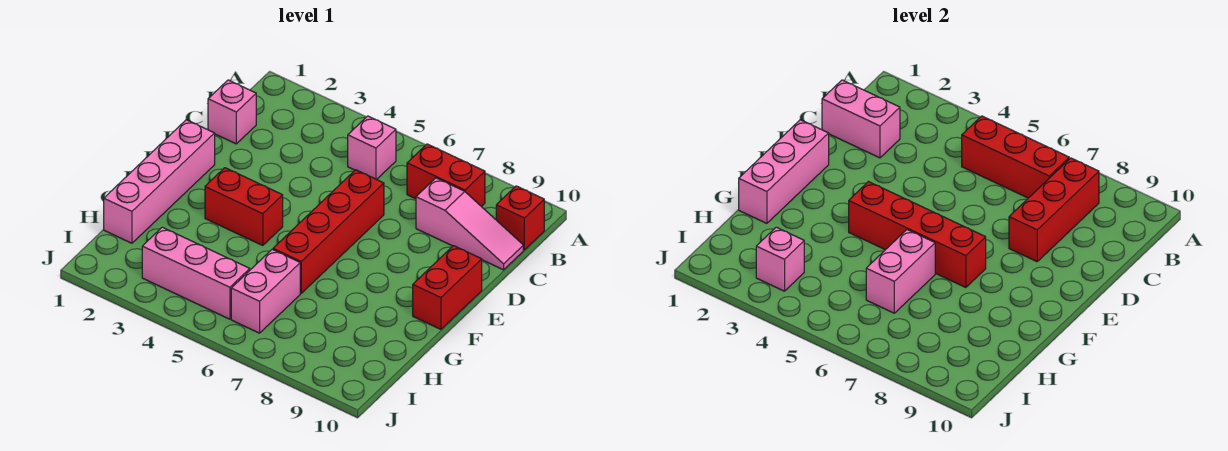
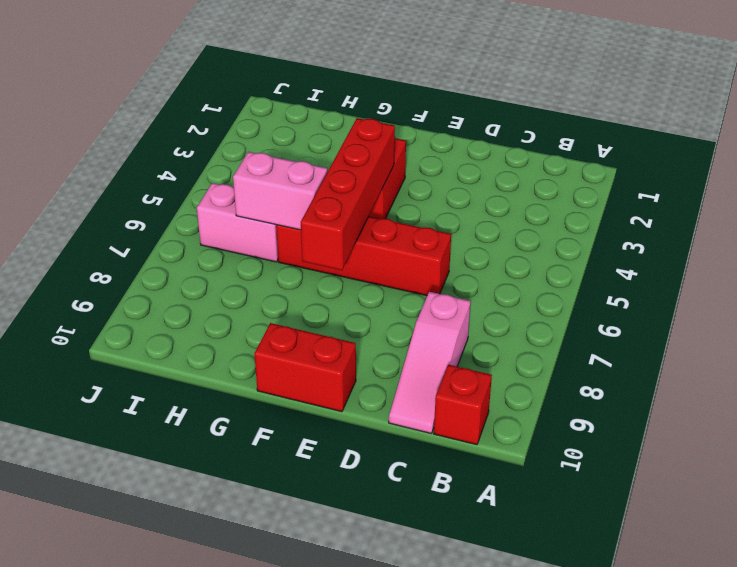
none -> pink brick B5 level 1
none -> red brick B7:B8 level 1
none -> pink brick C1 level 1

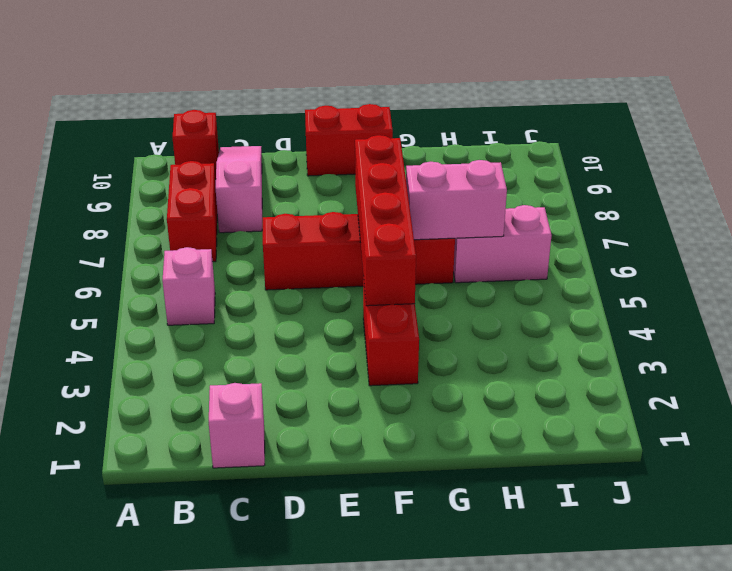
none -> pink brick E1:H1 level 1
none -> pink brick I3:I5 level 1
none -> red brick B5:B7 level 2

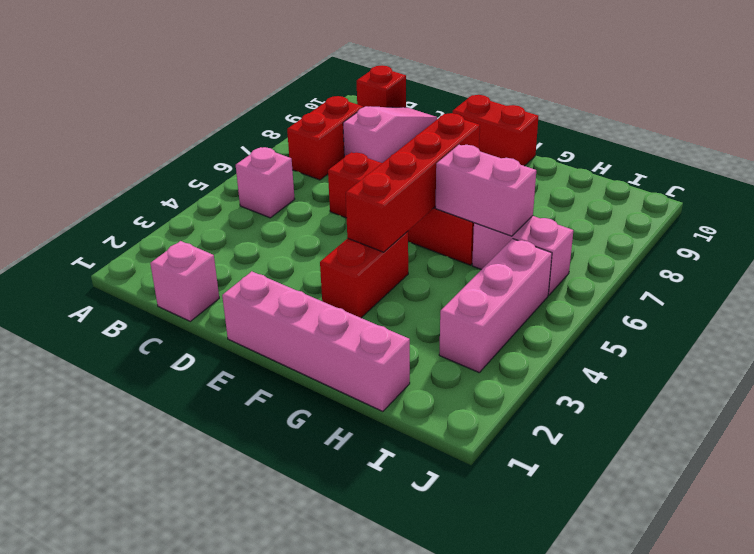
none -> red brick B5:B7 level 2
none -> red brick B8:D8 level 2
none -> pink brick C1:C2 level 2

